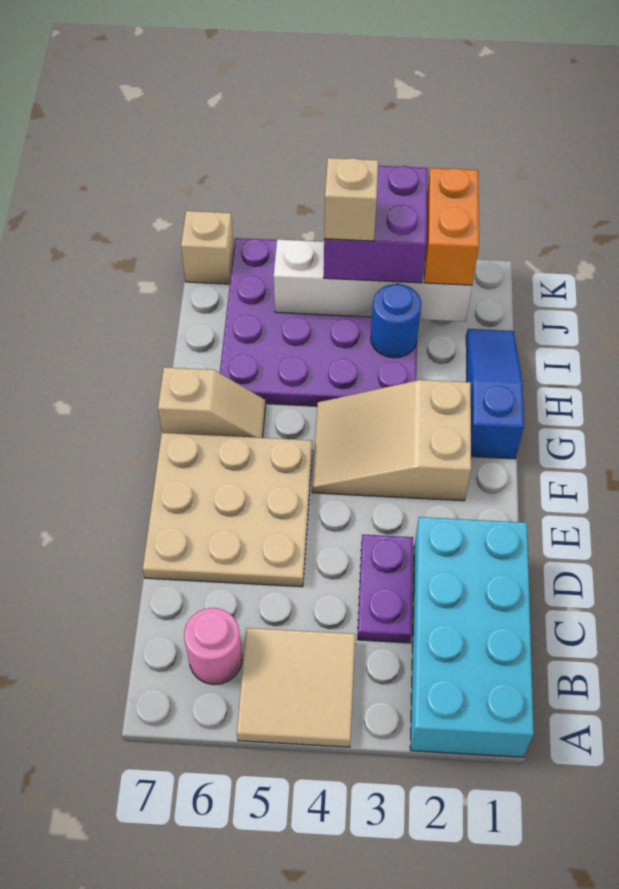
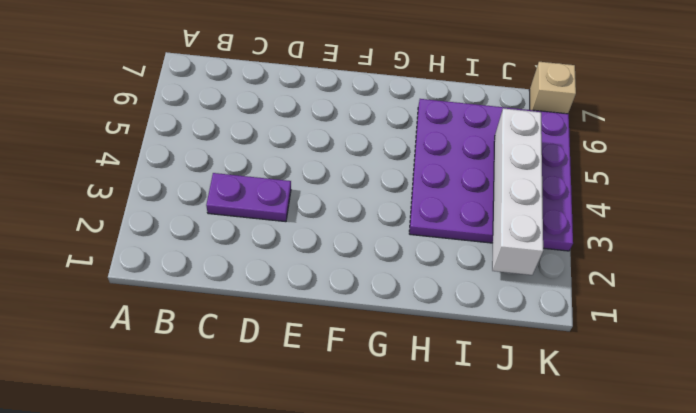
none -> cyan brick A1:D2 level 1
none -> tan tile A4:B5 level 1
none -> pink round brick B6 level 1

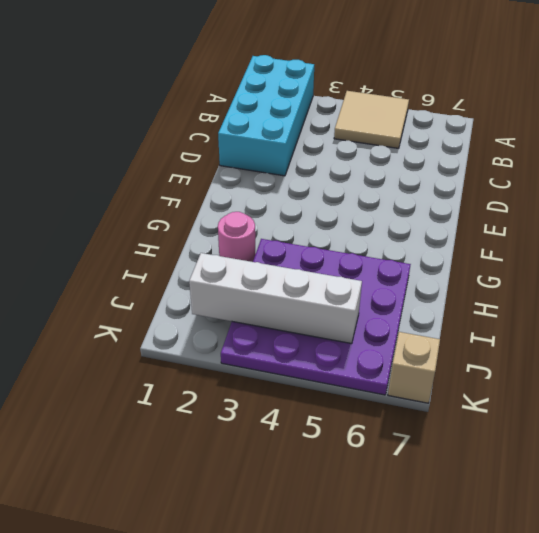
pink round brick H2 level 1 -> pink round brick B6 level 1
none -> purple plate C3:D3 level 1
none -> tan plate D5:F7 level 1
none -> tan slope F2:G4 level 1 top 2

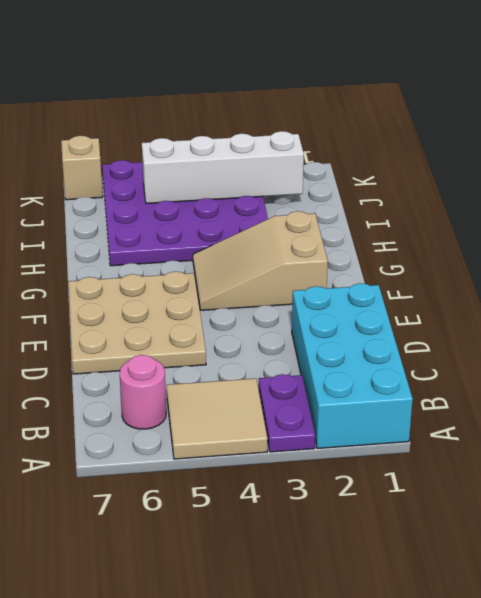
purple plate A3:B3 level 1 -> purple plate C3:D3 level 1
none -> blue slope G1:I1 level 1 top G
none -> tan slope G6:G7 level 1 top 7
none -> blue round brick I3 level 2

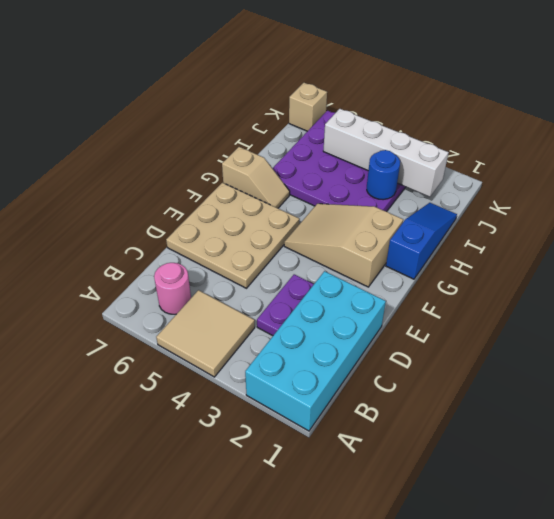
none -> orange brick J2:K2 level 3
none -> purple brick J3:K4 level 3
none -> tan brick J4 level 4

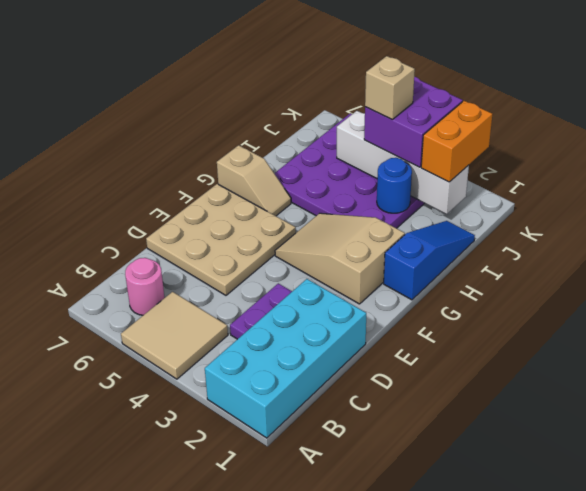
none -> tan brick K7 level 1

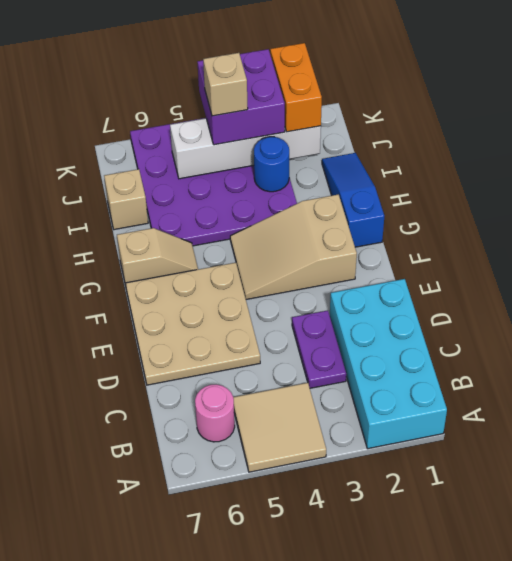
tan brick I7 level 1 -> tan brick K7 level 1

